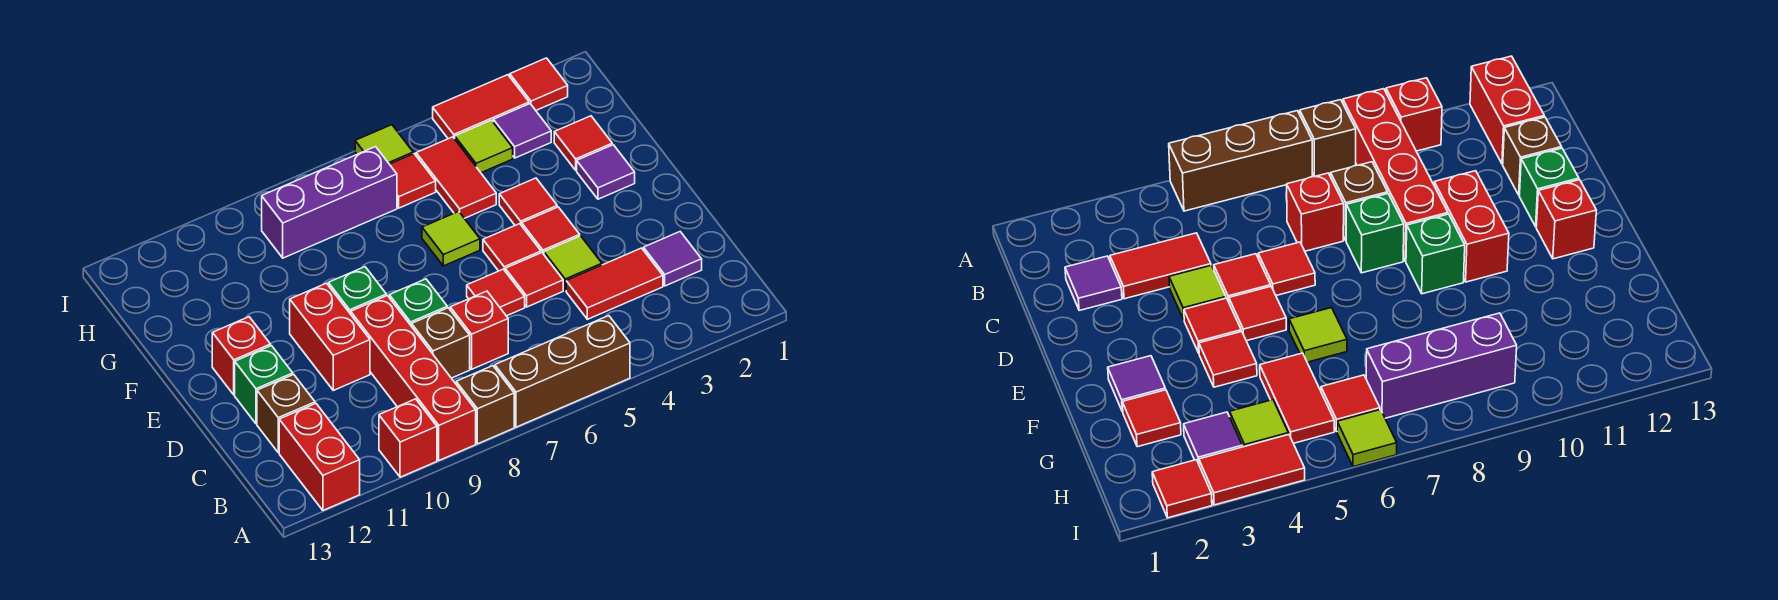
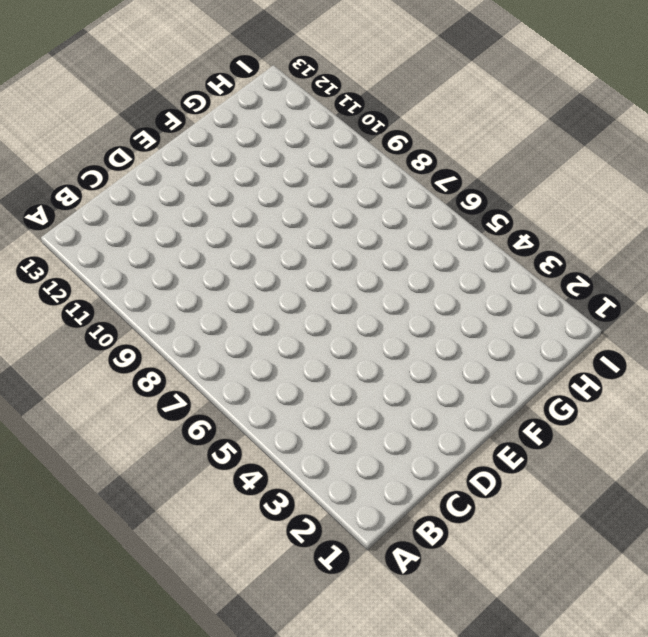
none -> brown brick A5:A7 level 1
none -> brown brick A8 level 1
none -> red brick A9:D9 level 1
none -> red brick A10 level 1

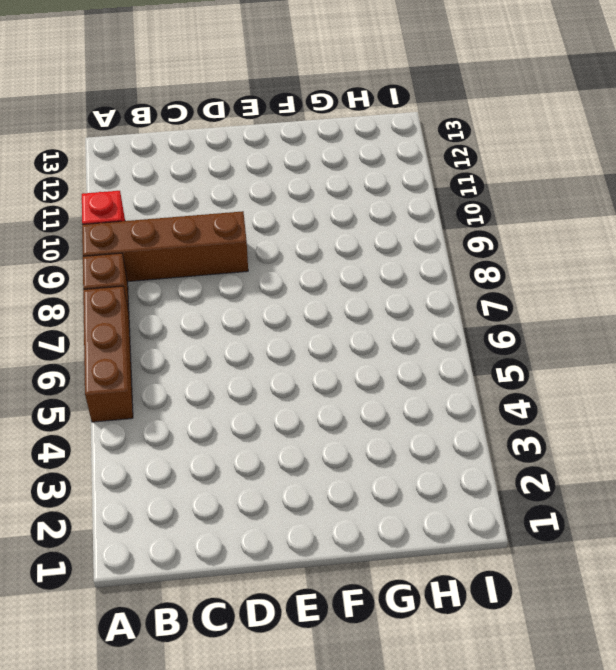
brown brick A9:D9 level 1 -> red brick A9:D9 level 1
none -> red brick A12:B12 level 1
none -> purple tile C2 level 1
none -> red tile C3:C4 level 1
none -> red brick C7 level 1

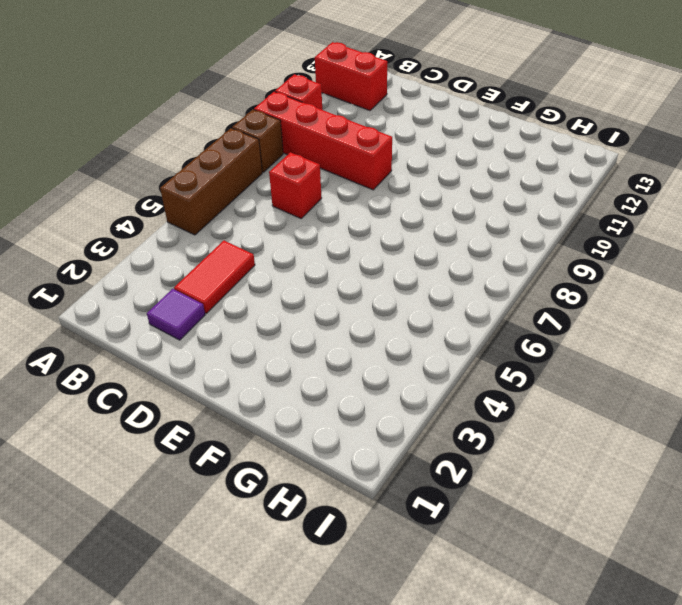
none -> brown brick C8 level 1
none -> brown brick C12 level 1
none -> lime tile D4 level 1
none -> red tile D5 level 1

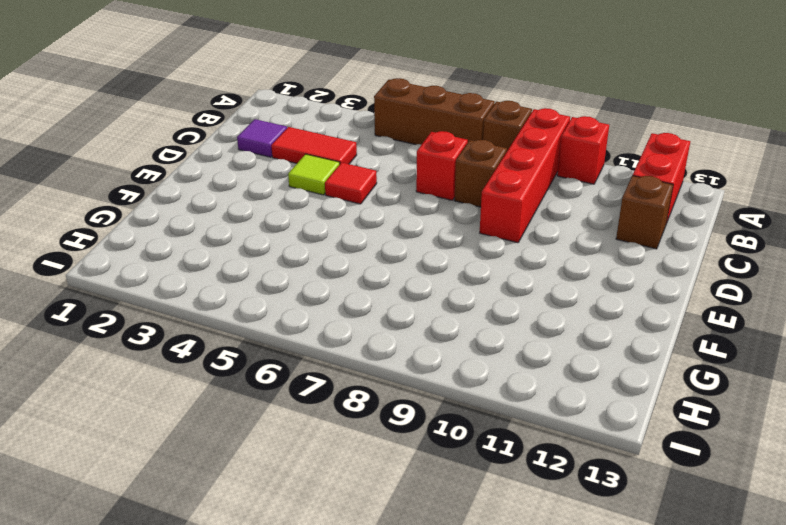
none -> red tile D6 level 1
none -> green brick D8 level 1
none -> red brick D10:E10 level 1
none -> green brick D12 level 1

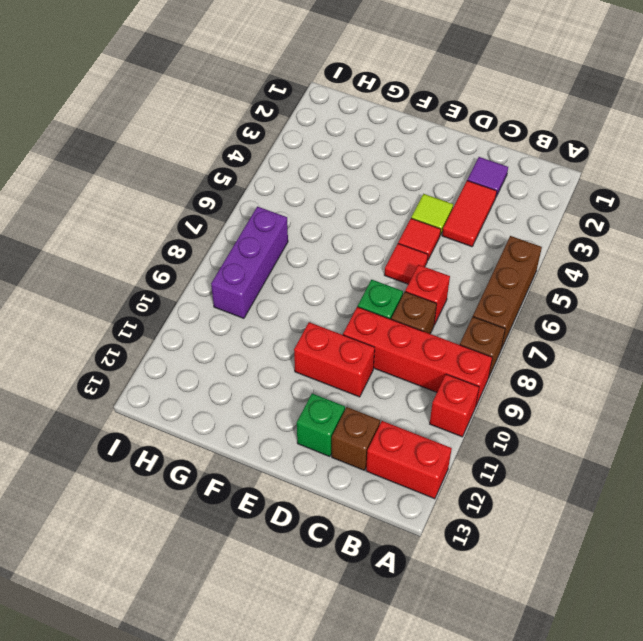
none -> red tile E4 level 1
none -> red tile E5 level 1
none -> green brick E9 level 1
none -> red brick E12 level 1

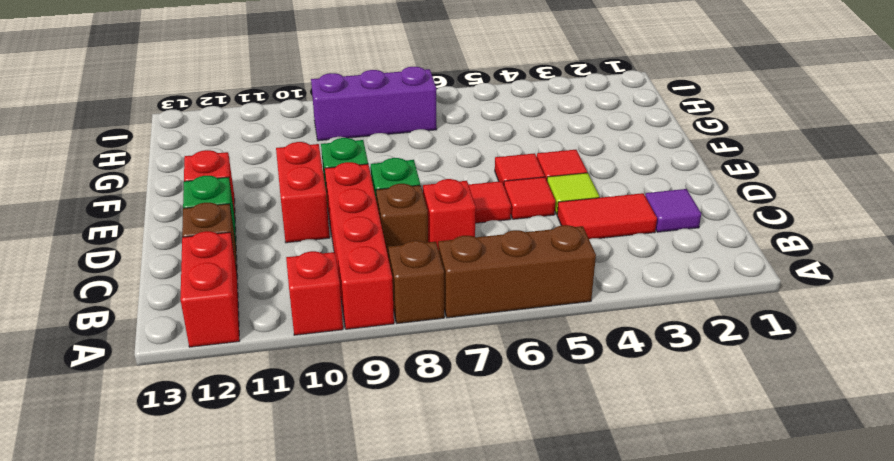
none -> purple tile F2 level 1
none -> red tile F4 level 1
none -> lime tile F6 level 1
none -> red tile G2 level 1

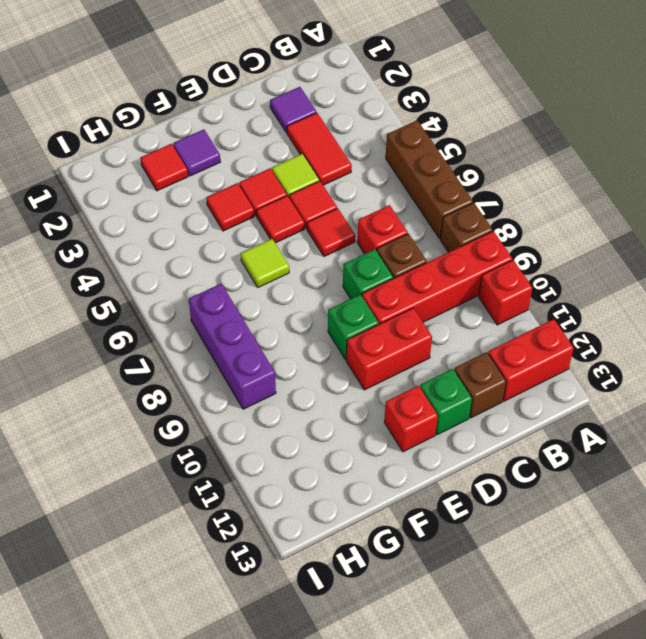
none -> red tile G5:H5 level 1
none -> purple tile H3 level 1
none -> lime tile H4 level 1
none -> red tile H6 level 1

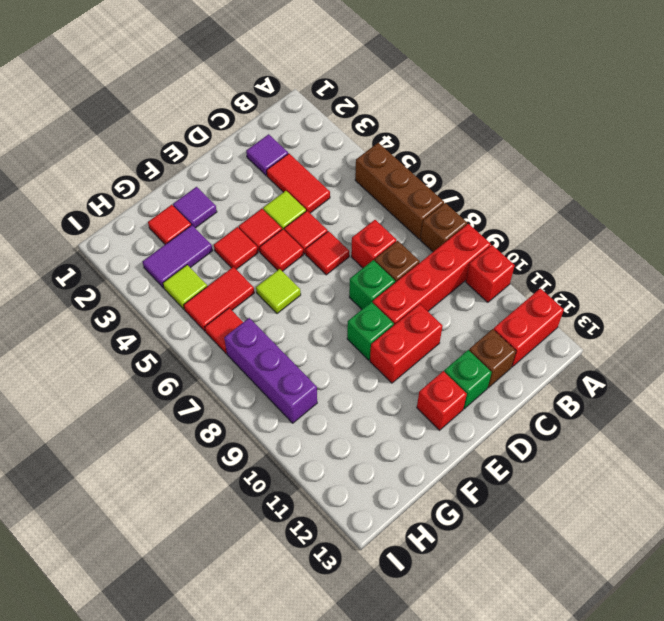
purple tile G3:H3 level 1 -> purple tile H3 level 1
none -> red tile I2 level 1
none -> red tile I3:I4 level 1
none -> lime tile I6 level 1

